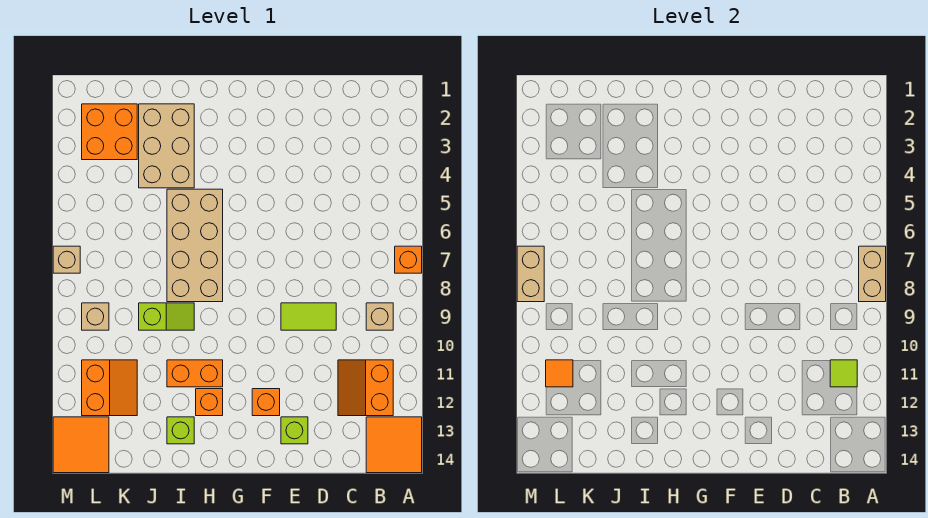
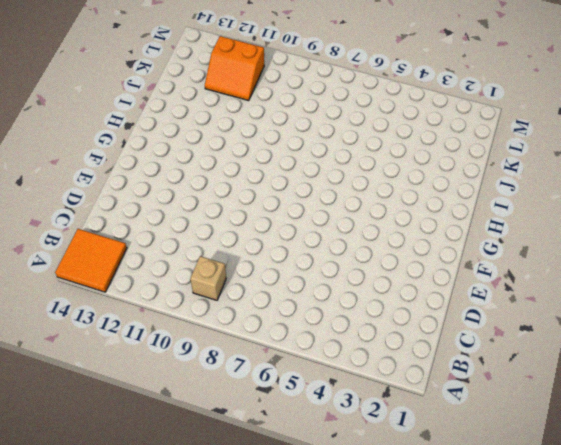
none -> orange brick A7 level 1
none -> orange slope B11:C12 level 1 top B
none -> lime tile D9:E9 level 1

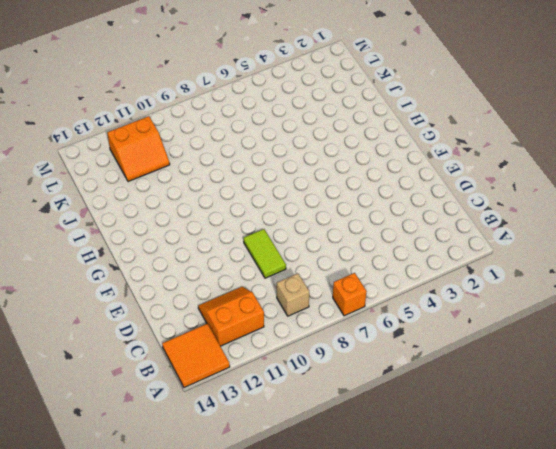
none -> lime brick E13 level 1
none -> orange brick F12 level 1
none -> tan brick H5:I8 level 1

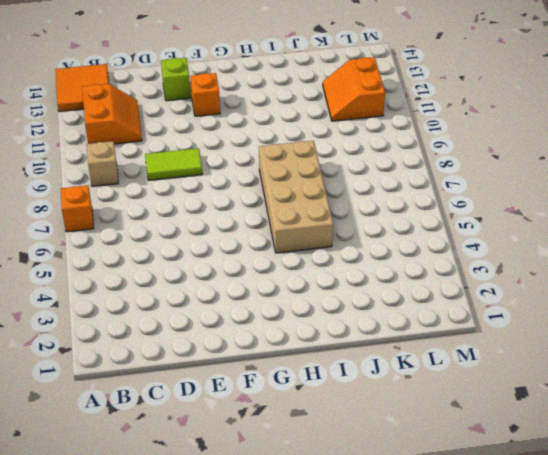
none -> orange brick H11:I11 level 1
none -> orange brick H12 level 1
none -> tan brick I2:J4 level 1

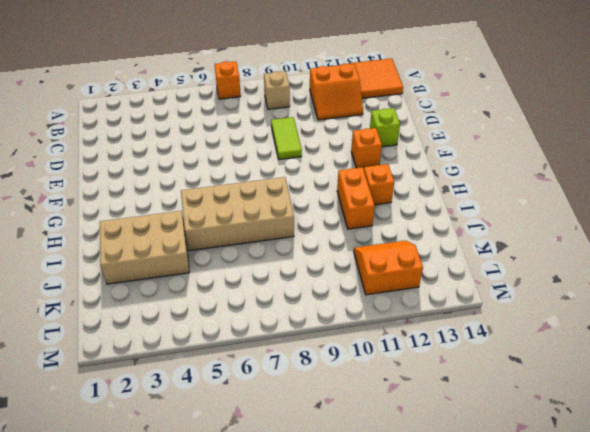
none -> lime slope I9:J9 level 1 top J
none -> lime brick I13 level 1
none -> orange brick K2:L3 level 1

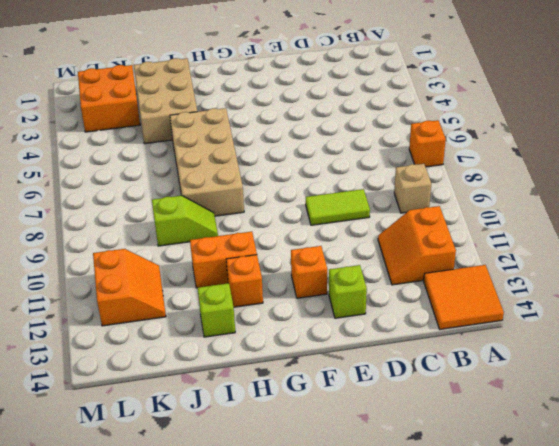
none -> tan brick L9 level 1
none -> orange tile L13:M14 level 1
none -> tan brick M7 level 1

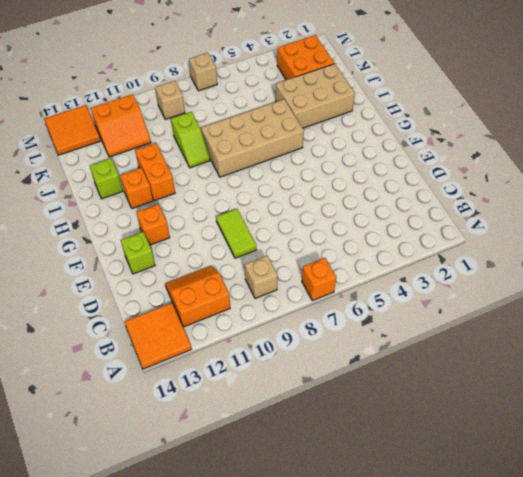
none -> tan brick A7:A8 level 2
none -> lime tile B11 level 2
none -> orange tile L11 level 2

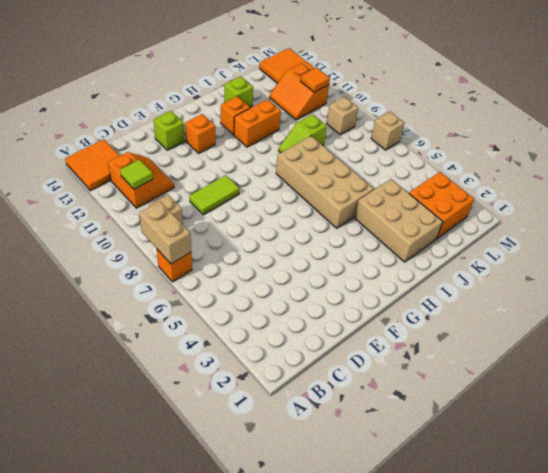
none -> tan brick M7:M8 level 2

